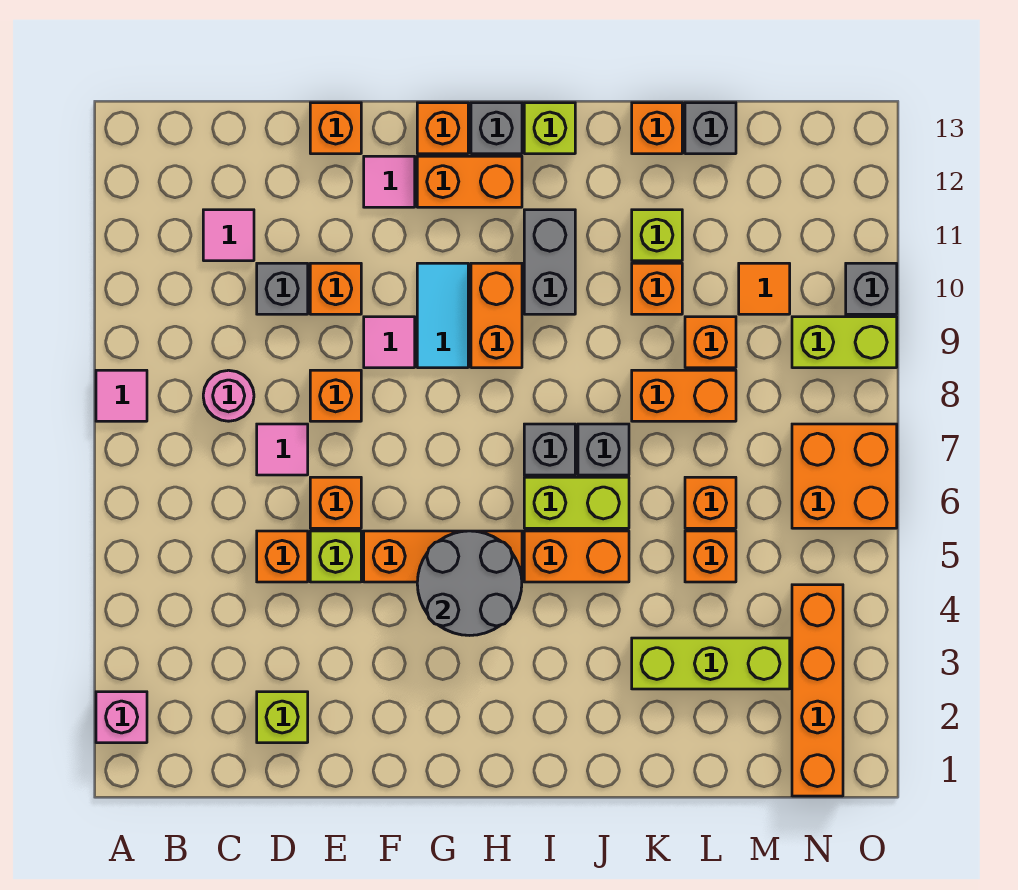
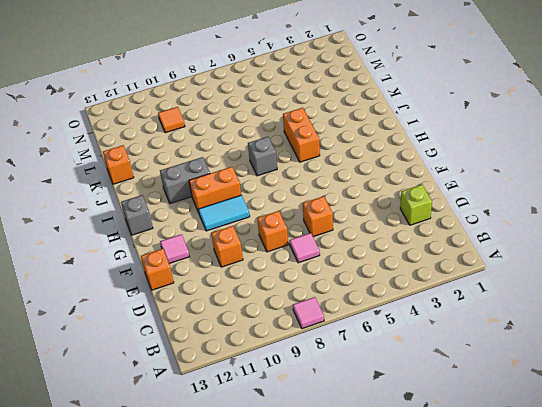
none -> pink brick A2 level 1
none -> pink round brick C8 level 1
none -> pink tile C11 level 1
none -> orange brick D5 level 1

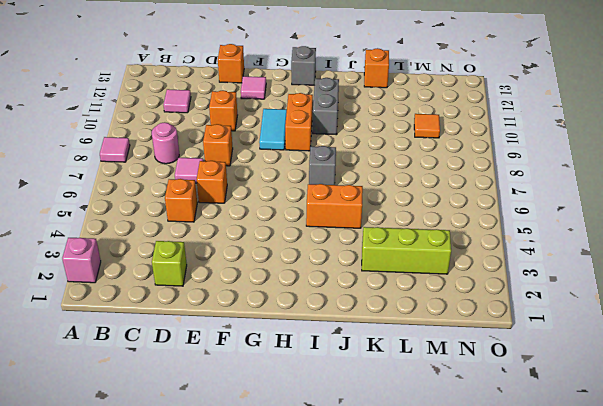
none -> grey brick D10 level 1
none -> lime brick E5 level 1
none -> orange brick F5:H5 level 1
none -> pink tile F9 level 1

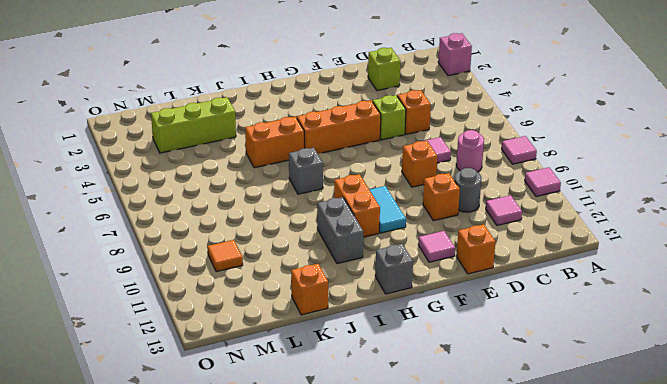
pink tile A10 level 1 -> pink tile F9 level 1
grey round brick D10 level 1 -> grey brick D10 level 1
none -> orange brick E6 level 1
none -> orange brick G12:H12 level 1
none -> orange brick G13 level 1
none -> lime brick I6:J6 level 1

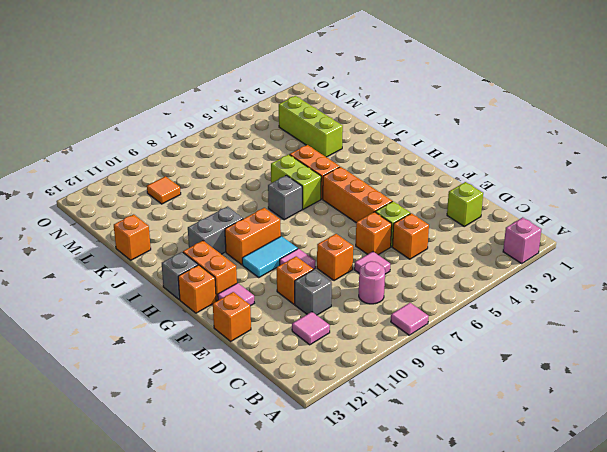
none -> lime brick I13 level 1
none -> grey brick J7 level 1
none -> orange brick K8:L8 level 1
none -> orange brick K10 level 1

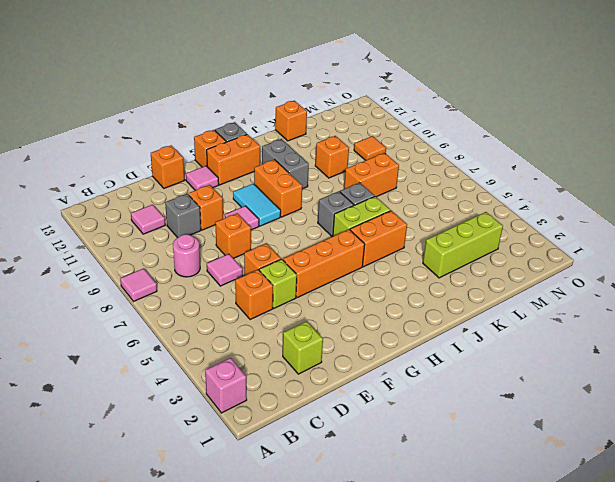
none -> lime brick I13 level 1
none -> lime brick K11 level 1
none -> orange brick L5 level 1
none -> orange brick L6 level 1

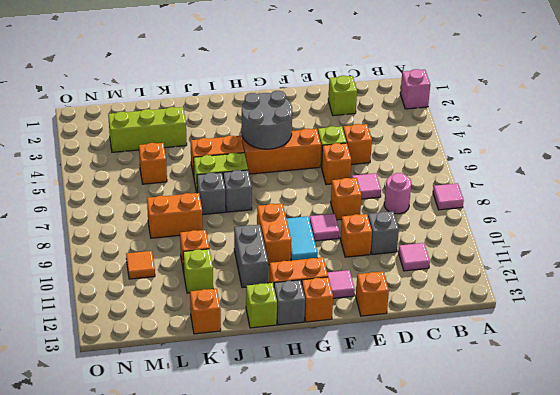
none -> orange brick L6 level 1
none -> orange brick L9 level 1
none -> grey brick L13 level 1
none -> orange brick N1:N4 level 1

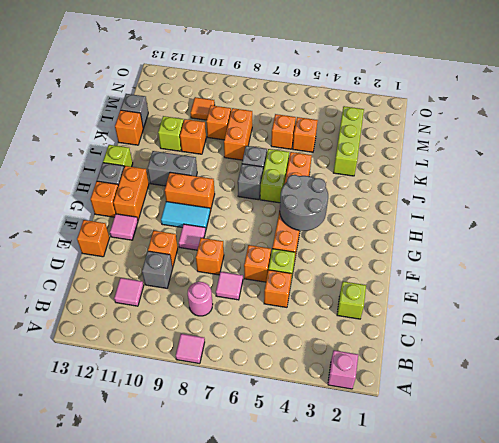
none -> orange brick N1:N4 level 1
none -> orange brick N6:O7 level 1
none -> lime brick N9:O9 level 1
none -> grey brick O10 level 1

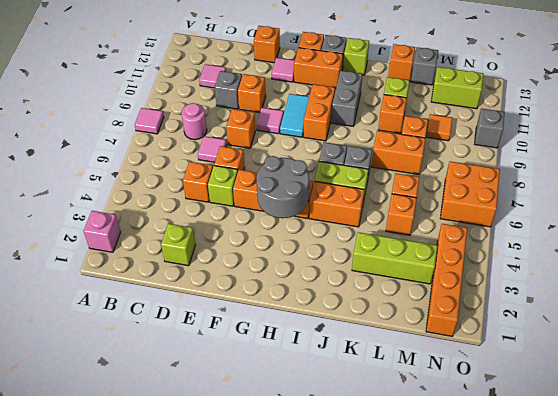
lime brick M12:N12 level 1 -> lime brick N9:O9 level 1

